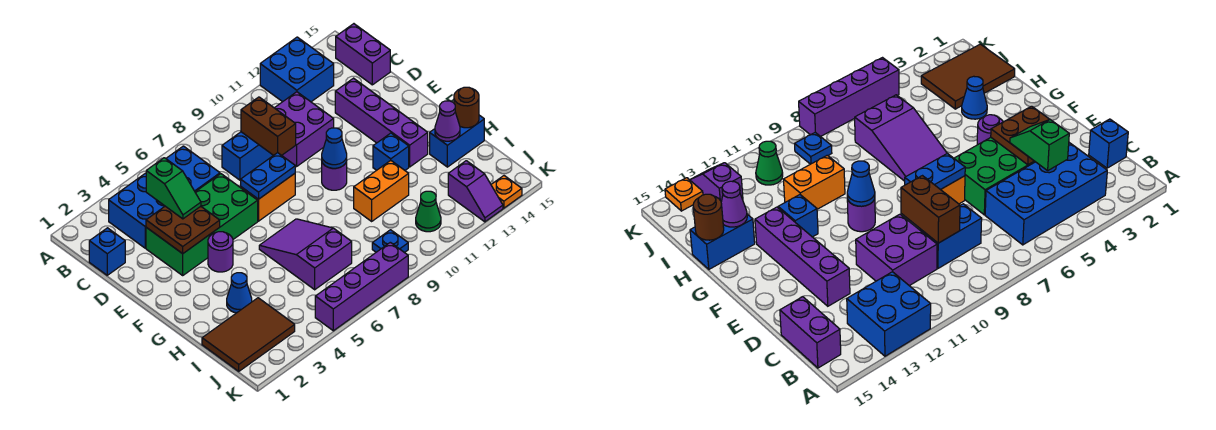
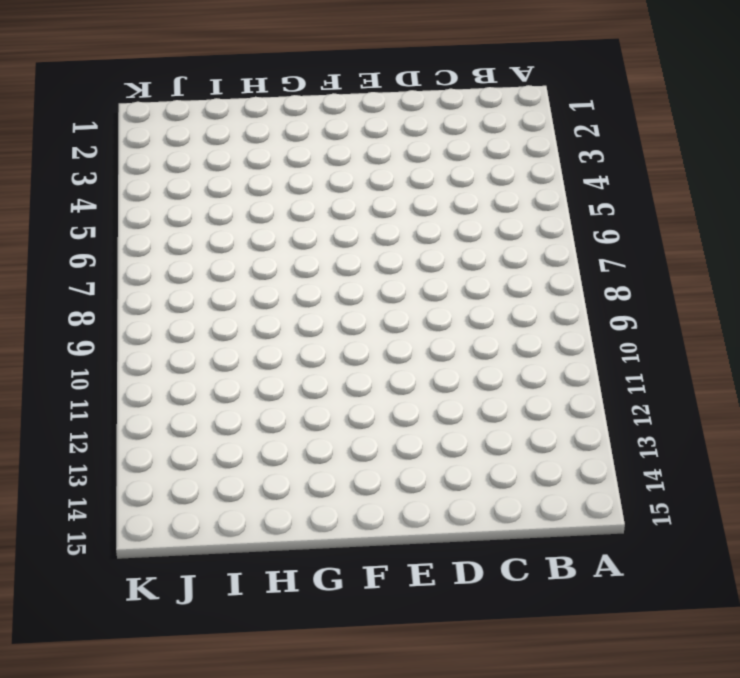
none -> blue brick A12:B13 level 1
none -> blue brick B3:C6 level 1
none -> purple brick B15:C15 level 1

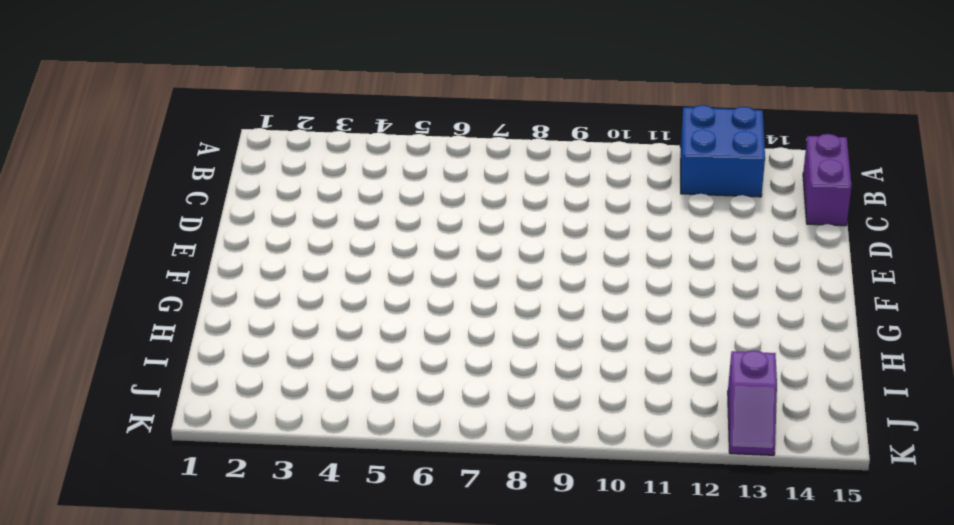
none -> blue brick B3:C6 level 1
none -> blue brick C1 level 1
none -> blue brick C8:C9 level 1

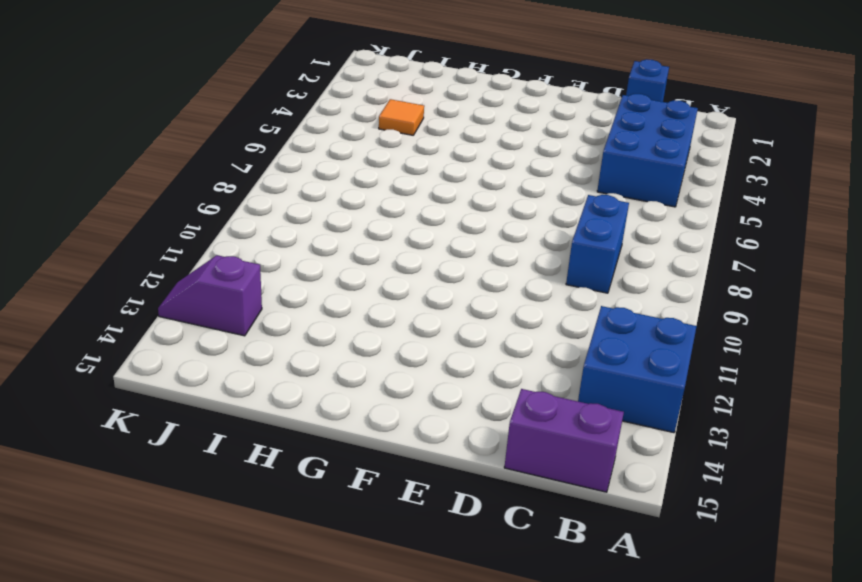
blue brick B3:C5 level 1 -> blue brick B3:C6 level 1
orange tile I4 level 1 -> none
none -> purple brick C10:D11 level 1
none -> green brick D3:E6 level 1
none -> purple brick D13:G13 level 1

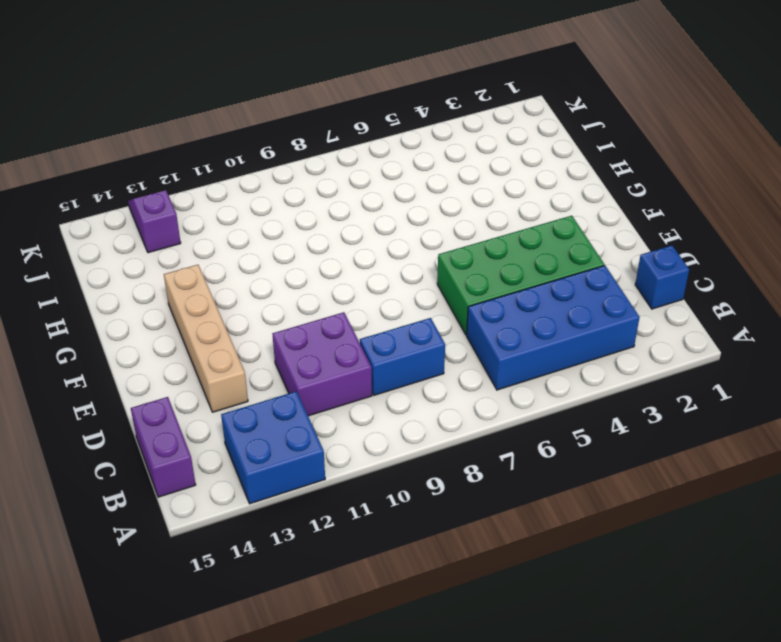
tan brick D13:G13 level 1 -> purple brick D13:G13 level 1
none -> orange brick E7:E8 level 1
none -> purple round brick F4 level 1
none -> purple round brick F10 level 1

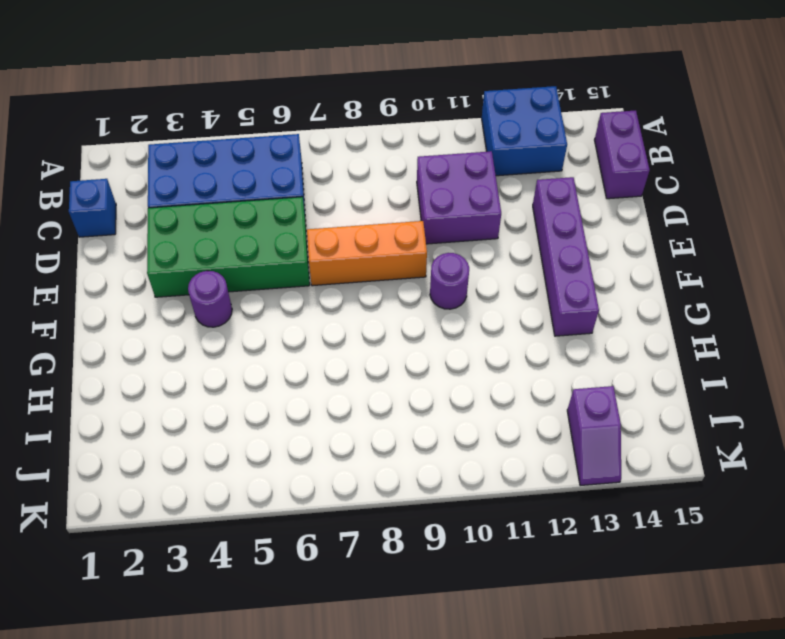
orange brick E7:E9 level 1 -> orange brick E7:E8 level 1
none -> blue brick C8:C9 level 1
none -> purple slope G6:I7 level 1 top I
none -> blue brick G12 level 1

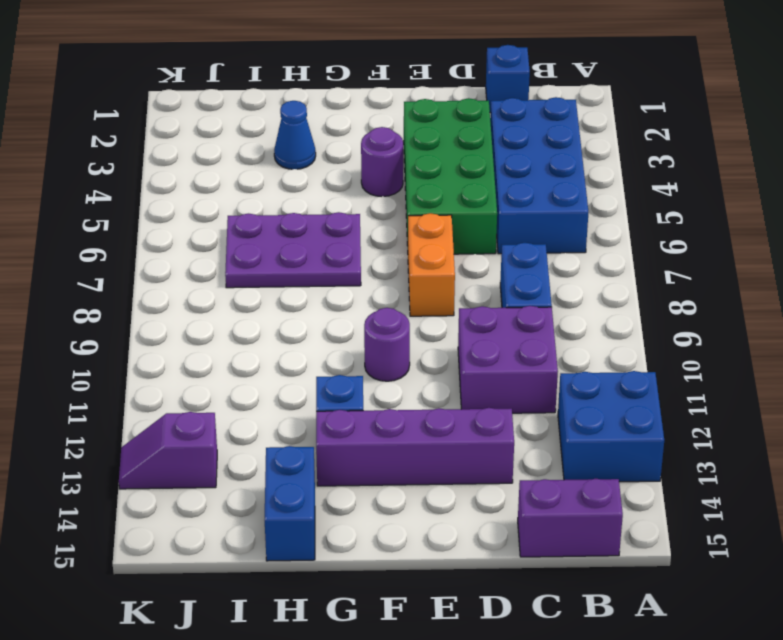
purple plate G6:I7 level 1 -> purple slope G6:I7 level 1 top I
none -> orange brick H10:H11 level 1
none -> brown tile I1:J3 level 1
none -> blue plate J9 level 1

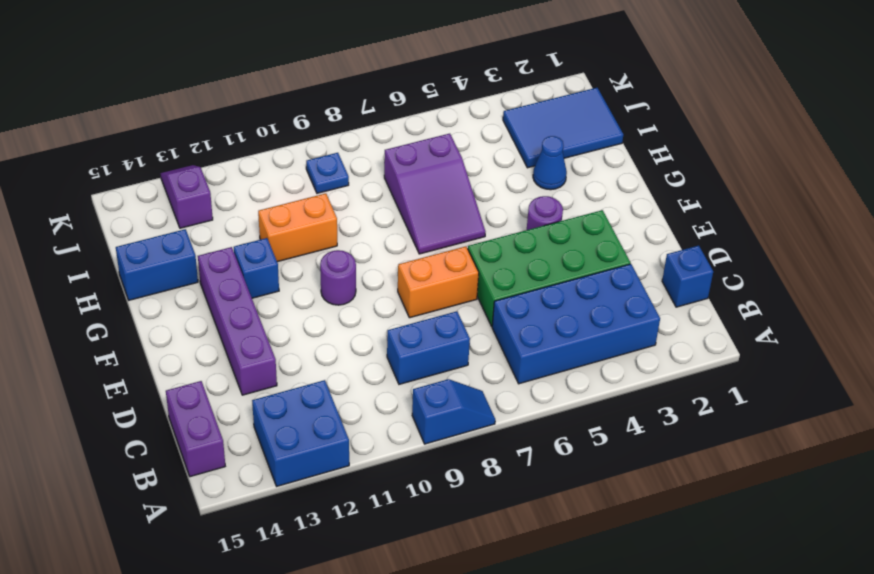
blue slope A8:A9 level 1 top 9 -> none
blue tile I1:J3 level 1 -> brown tile I1:J3 level 1
none -> purple brick C10:D11 level 1
none -> green cone J11 level 1
none -> purple brick K5:K8 level 1

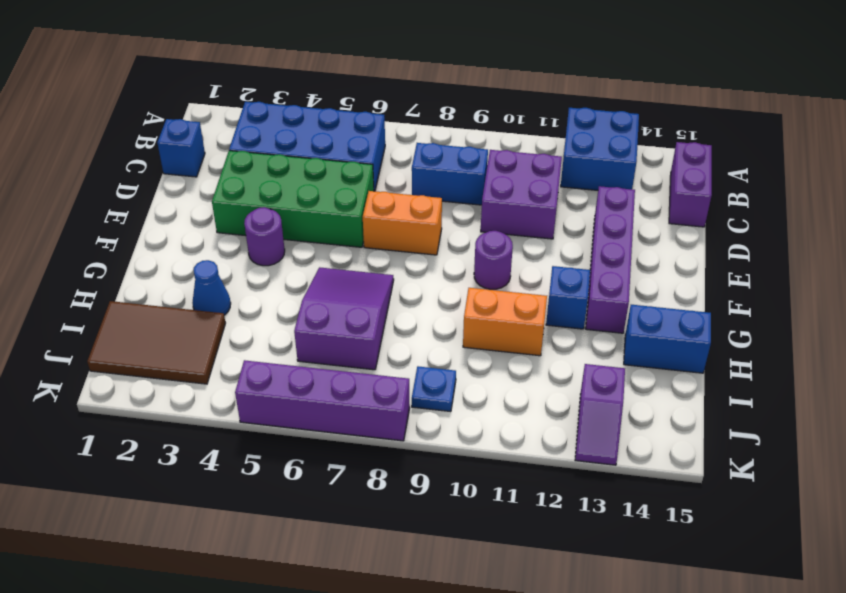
none -> green cone J11 level 1
none -> orange plate K14 level 1
none -> brown brick C9:D9 level 2

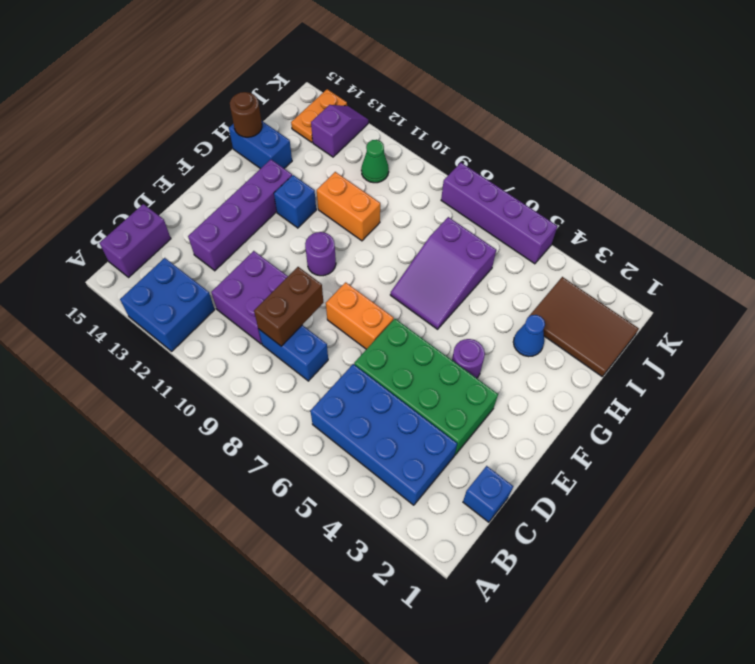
orange plate J14:K14 level 1 -> orange plate K14 level 1
none -> blue plate J9 level 1
none -> brown plate D3:E4 level 2
none -> blue plate E7:E8 level 2

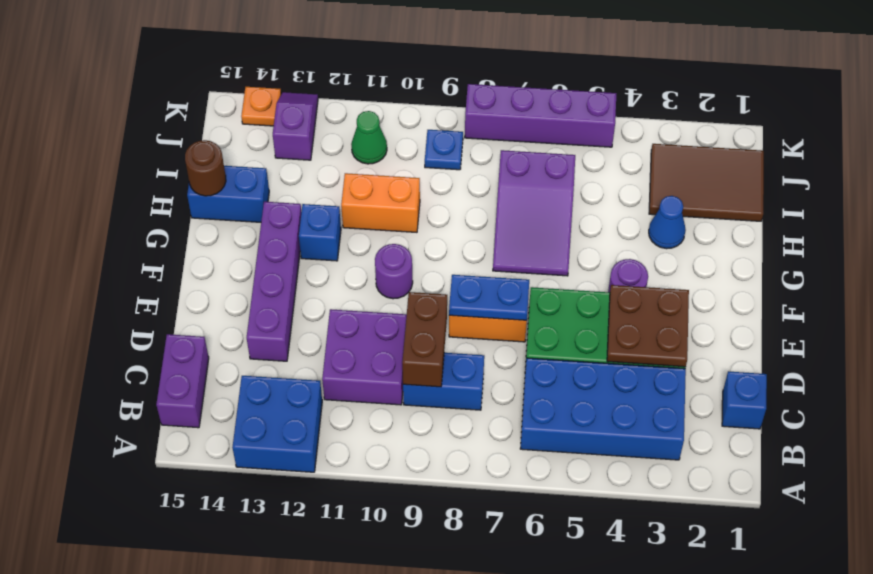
none -> blue cone F10 level 2
none -> purple cone H14 level 2
none -> green slope C4:D4 level 3 top C

